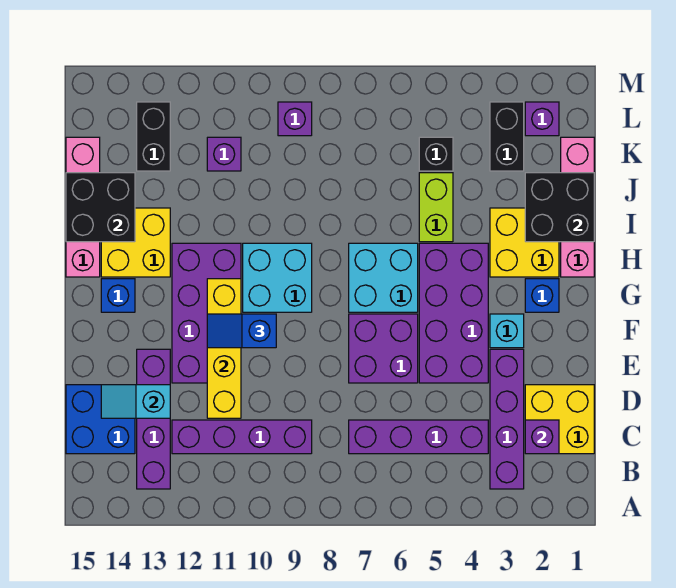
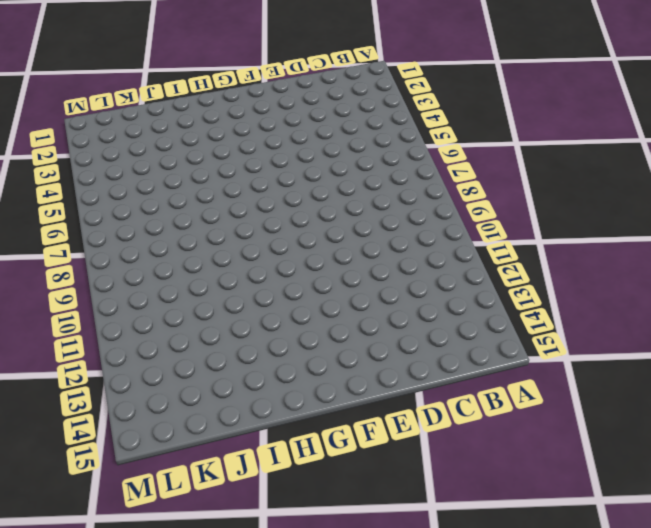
none -> purple brick B3:E3 level 1
none -> purple brick B13:E13 level 1
none -> yellow brick C1:D2 level 1
none -> purple brick C4:C7 level 1

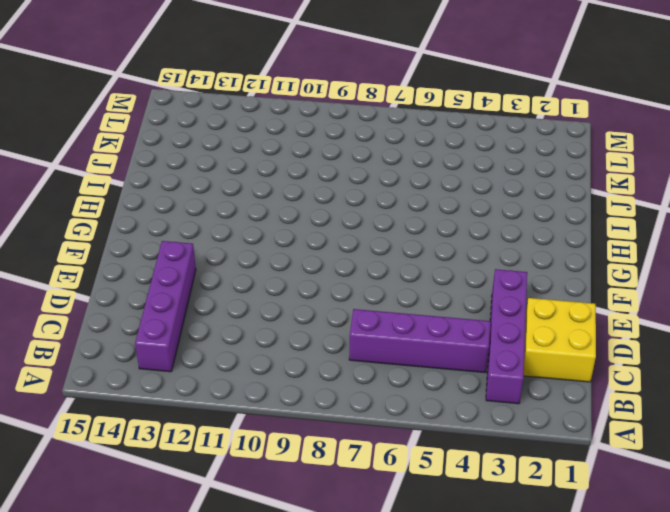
none -> purple brick C9:C12 level 1
none -> blue brick C14:D15 level 1
none -> purple brick E4:H5 level 1
none -> purple brick E6:F7 level 1

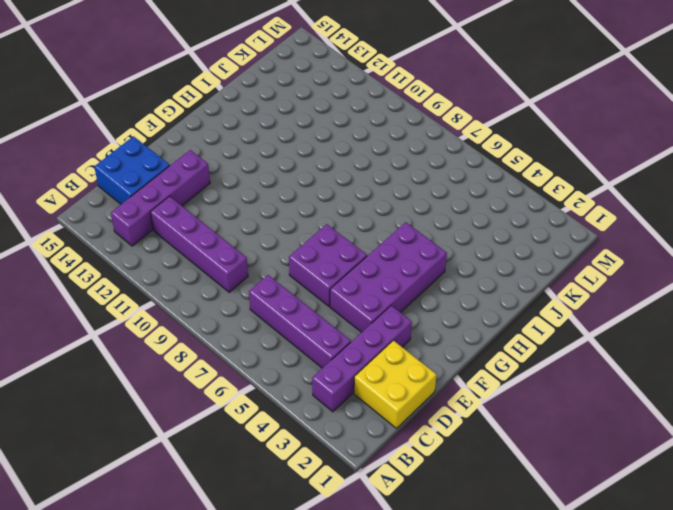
none -> purple brick E11:H12 level 1
none -> cyan brick F3 level 1
none -> blue brick G2 level 1
none -> cyan brick G6:H7 level 1

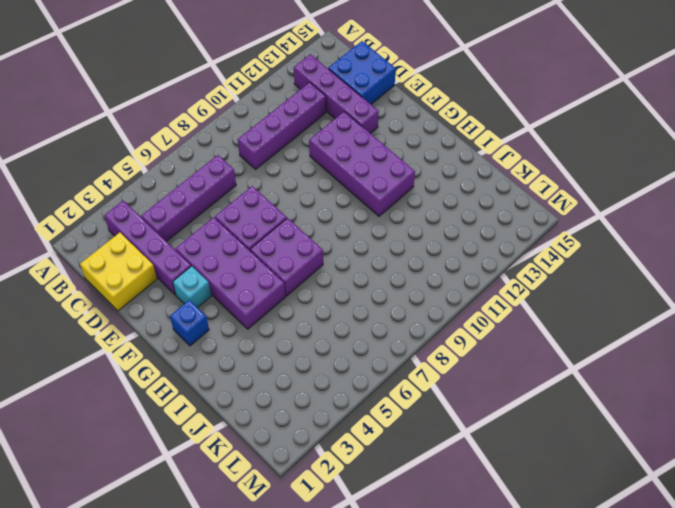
purple brick G6:H7 level 1 -> cyan brick G6:H7 level 1
none -> cyan brick G9:H10 level 1
none -> blue brick G14 level 1
none -> pink brick H1:K1 level 1
none -> yellow brick H2:I3 level 1

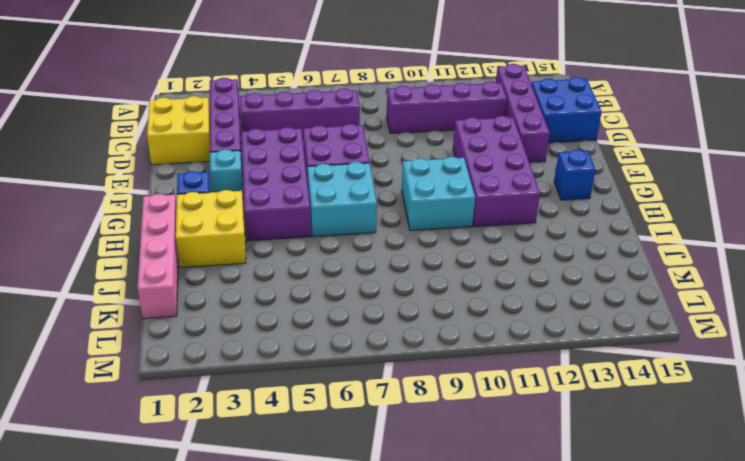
none -> yellow brick H13:I14 level 1
none -> pink brick H15:K15 level 1
none -> lime brick I5:J5 level 1
none -> black brick K3:L3 level 1

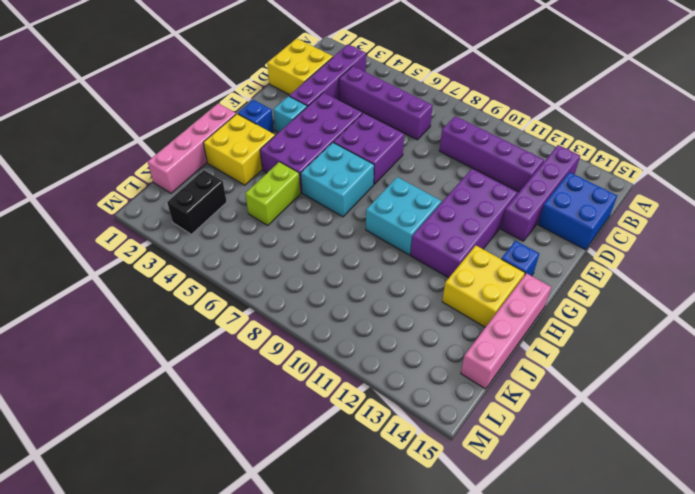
none -> black brick K5 level 1
none -> purple brick K11 level 1
none -> black brick K13:L13 level 1
none -> purple brick L2 level 1

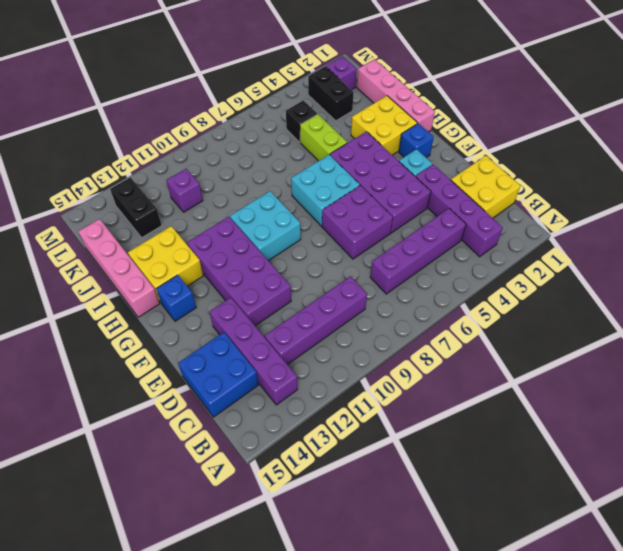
none -> purple brick L9 level 1
none -> purple brick C2 level 2
none -> yellow brick D11:G11 level 2
none -> cyan slope D13:D14 level 2 top 13

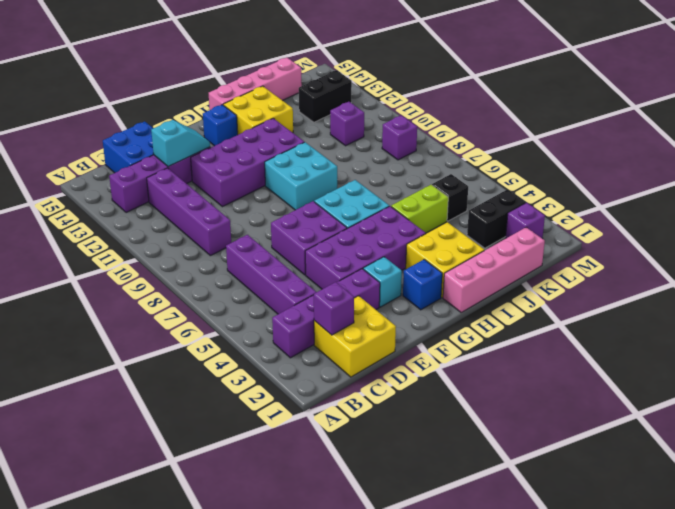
cyan slope D13:E13 level 2 top D -> cyan slope D13:D14 level 2 top 13
none -> yellow brick D11:G11 level 2
none -> black brick I1:J2 level 2
none -> black brick I14:J15 level 2
none -> blue slope F10:F11 level 3 top 10

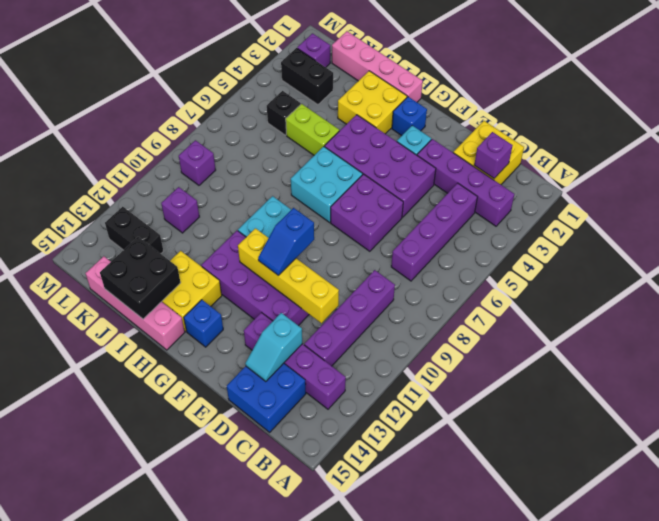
none -> black brick I1:J2 level 2

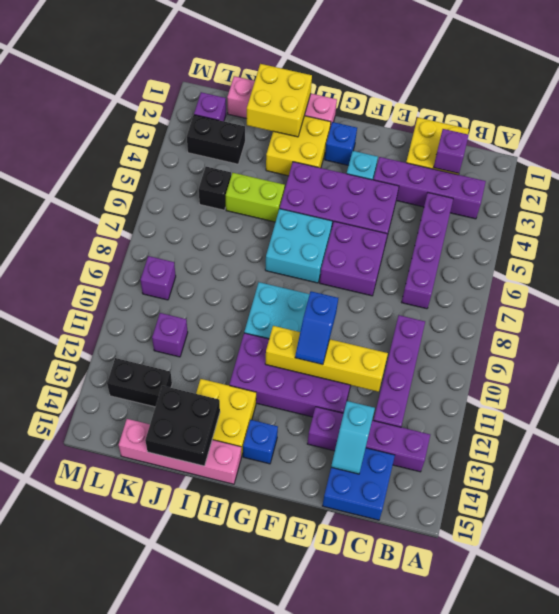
yellow brick I1:J2 level 2 -> black brick I1:J2 level 2

